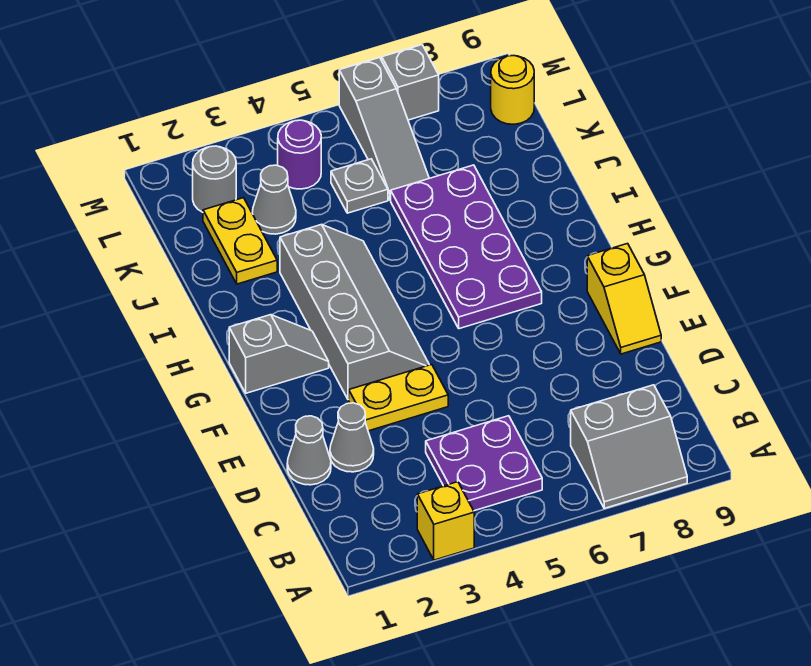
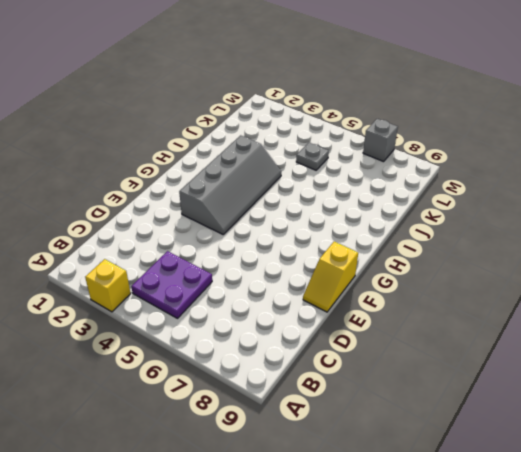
none -> grey slope A7:B8 level 1 top B
none -> grey cone D1 level 1
none -> grey cone D2 level 1

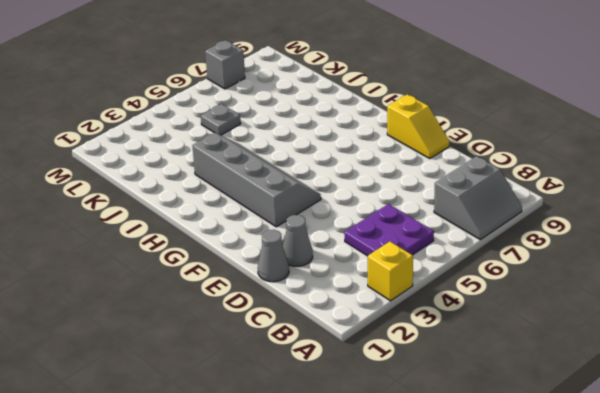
none -> yellow plate E3:E4 level 1
none -> grey slope G1:G2 level 1 top 1
none -> purple plate G6:J7 level 1

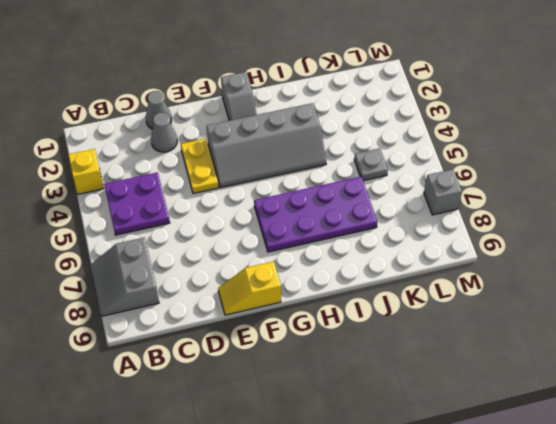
none -> yellow plate J2:K2 level 1
none -> grey cone K3 level 1
none -> grey slope K6:M6 level 1 top M

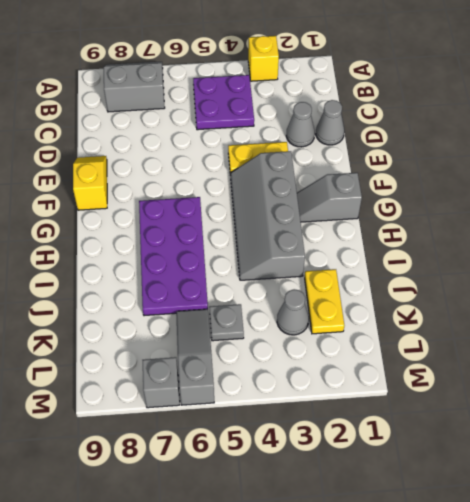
none -> grey round brick L2 level 1
none -> purple round brick L4 level 1
none -> yellow round brick L9 level 1

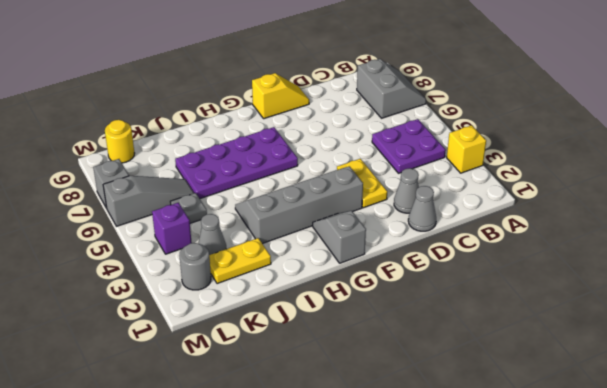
purple brick L4 level 1 -> purple round brick L4 level 1

